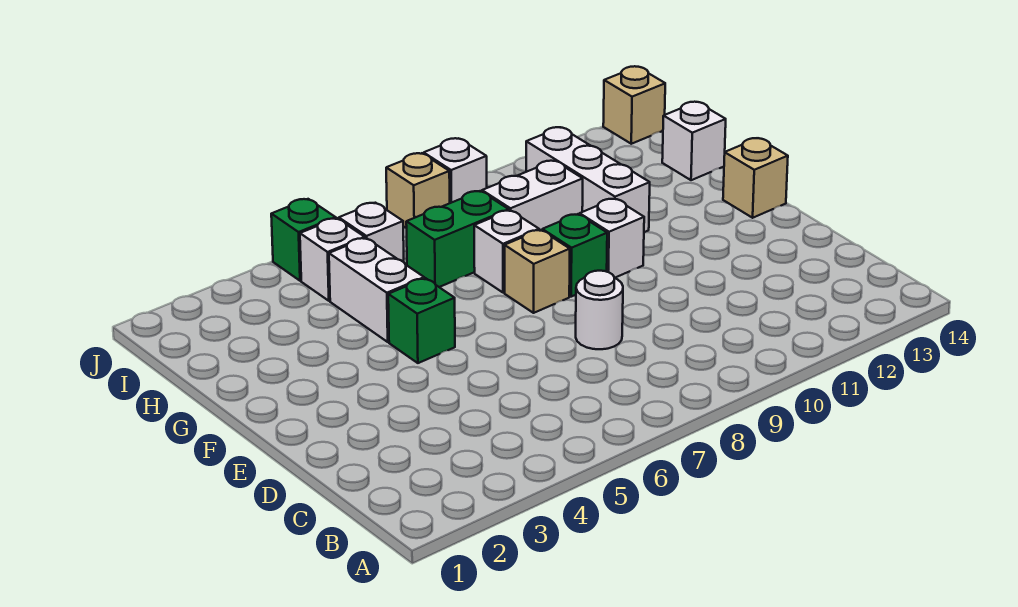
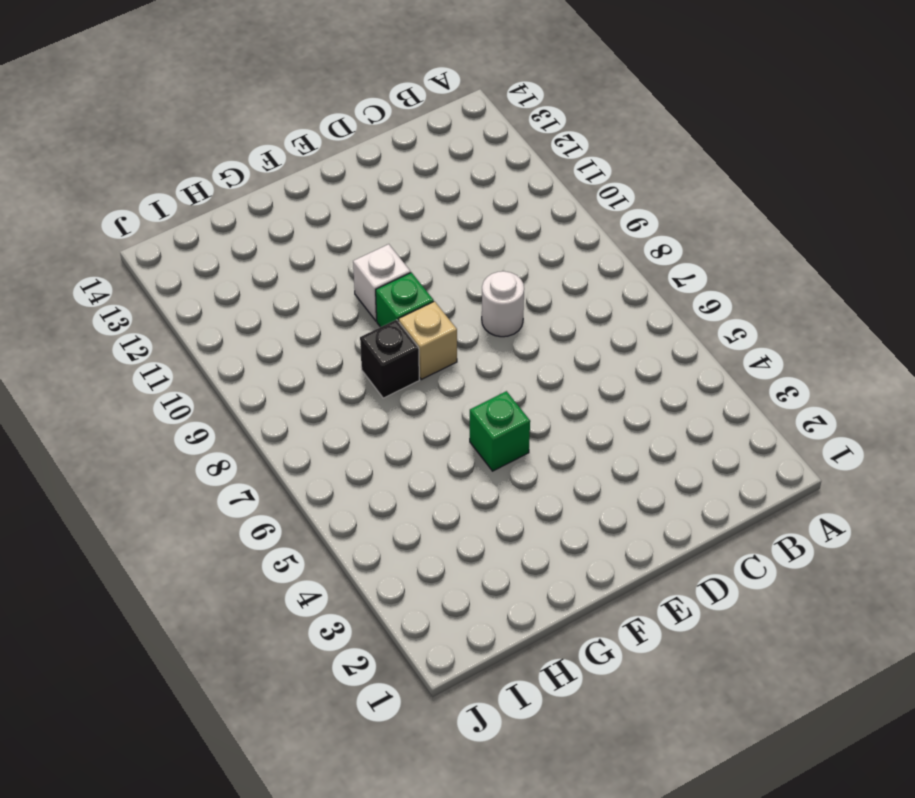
black brick G8 level 1 -> white brick G8 level 1
none -> tan brick F14 level 1
none -> white brick G5:H5 level 1
none -> white brick G11:I11 level 1

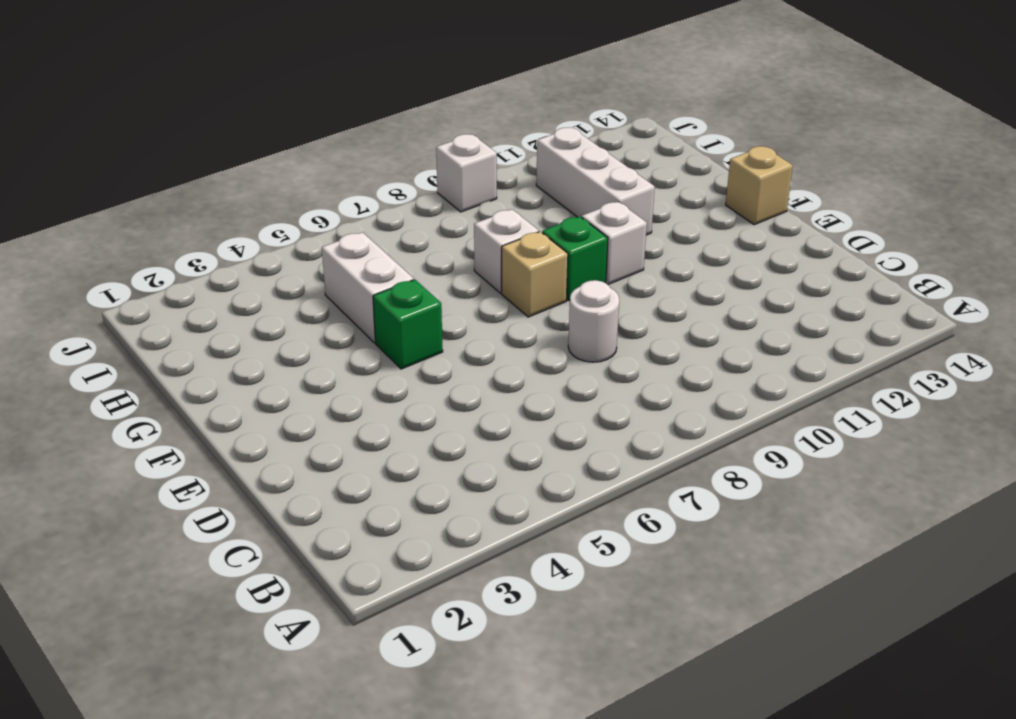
none -> green brick H7:H8 level 1
none -> white brick H9:H10 level 1
none -> white brick H14 level 1

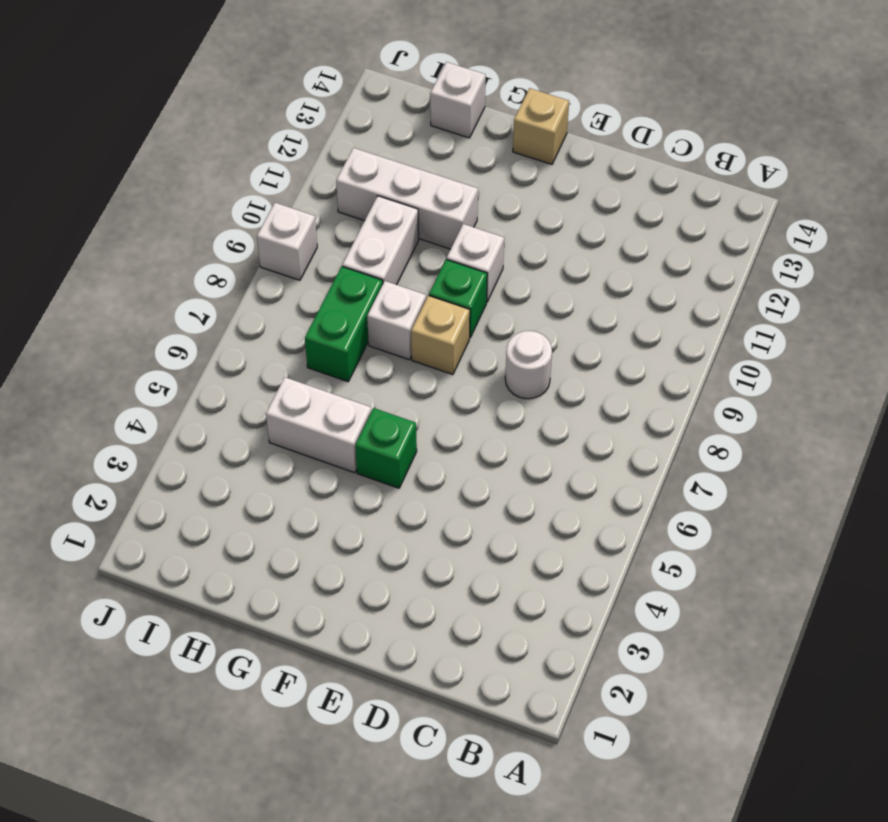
none -> white brick I5 level 1
none -> white brick I6 level 1
none -> green brick J5 level 1

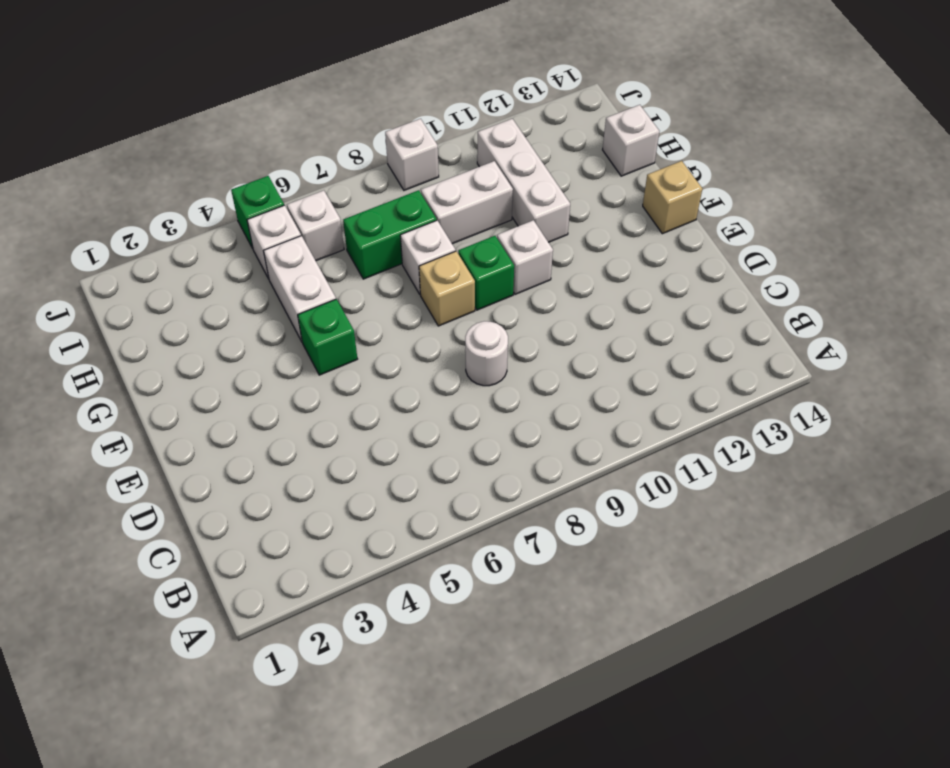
none -> tan brick J8 level 1
none -> tan brick J14 level 1

